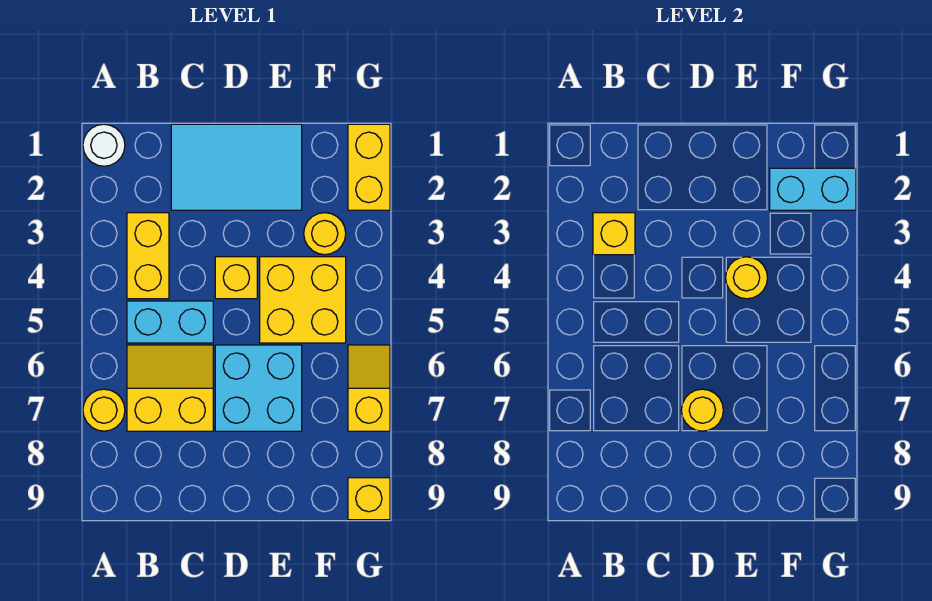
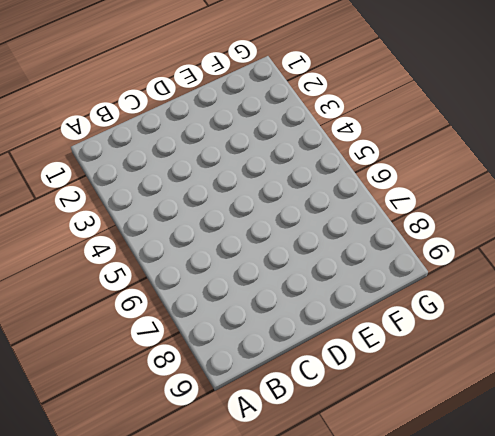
none -> white round brick A1 level 1
none -> yellow round brick A7 level 1
none -> yellow brick B3:B4 level 1

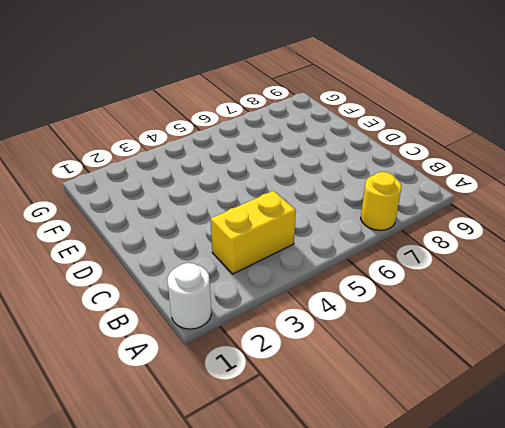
none -> cyan brick B5:C5 level 1
none -> yellow slope B6:C7 level 1 top 7
none -> cyan tile C1:E2 level 1

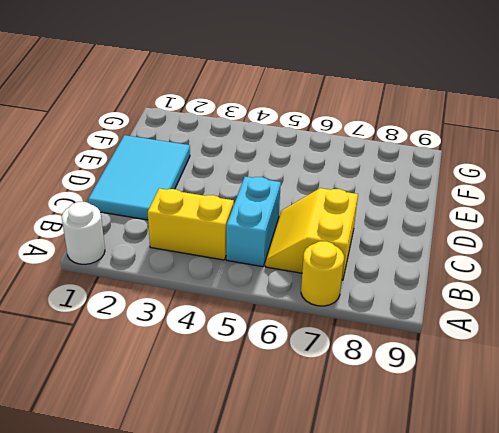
none -> yellow brick D4 level 1
none -> cyan brick D6:E7 level 1
none -> yellow brick E4:F5 level 1

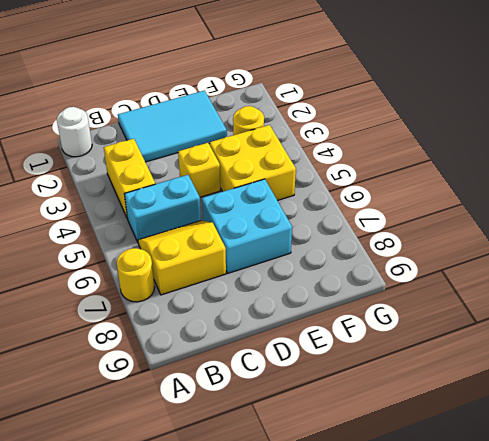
none -> yellow brick G1:G2 level 1
none -> yellow slope G6:G7 level 1 top 7
none -> yellow brick G9 level 1

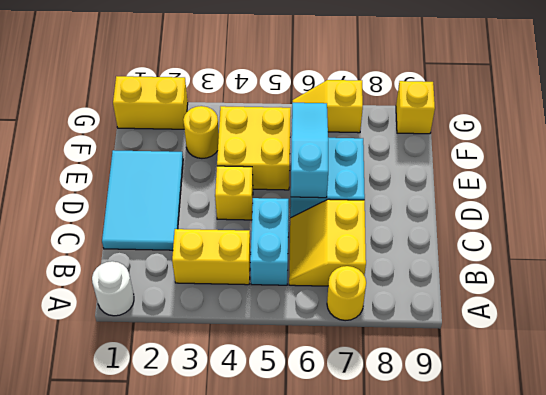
cyan slope D6:F6 level 2 top D -> none
none -> yellow brick B3 level 2
none -> yellow round brick D7 level 2
none -> yellow round brick E4 level 2

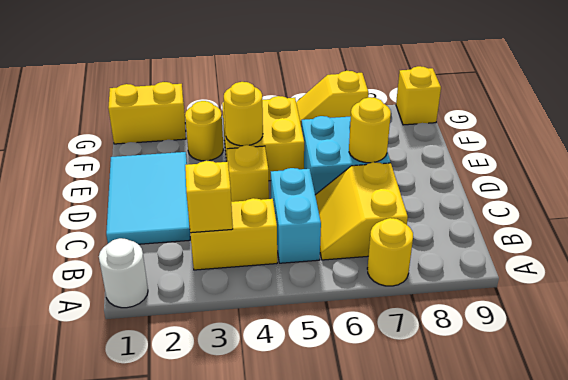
none -> cyan brick F2:G2 level 2

